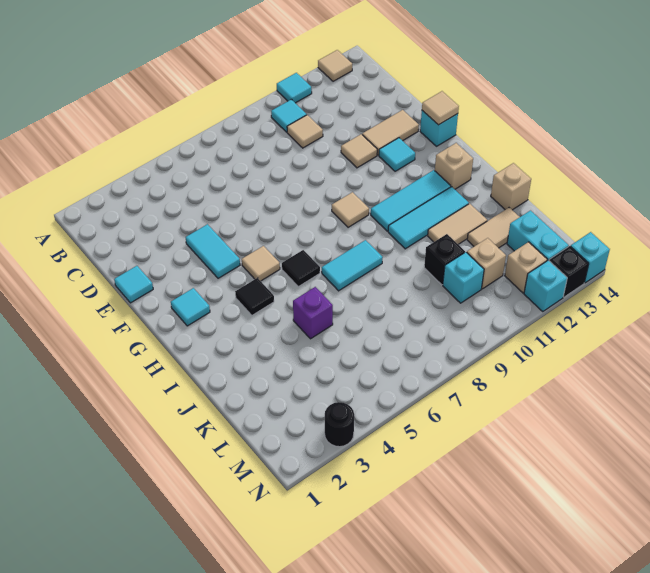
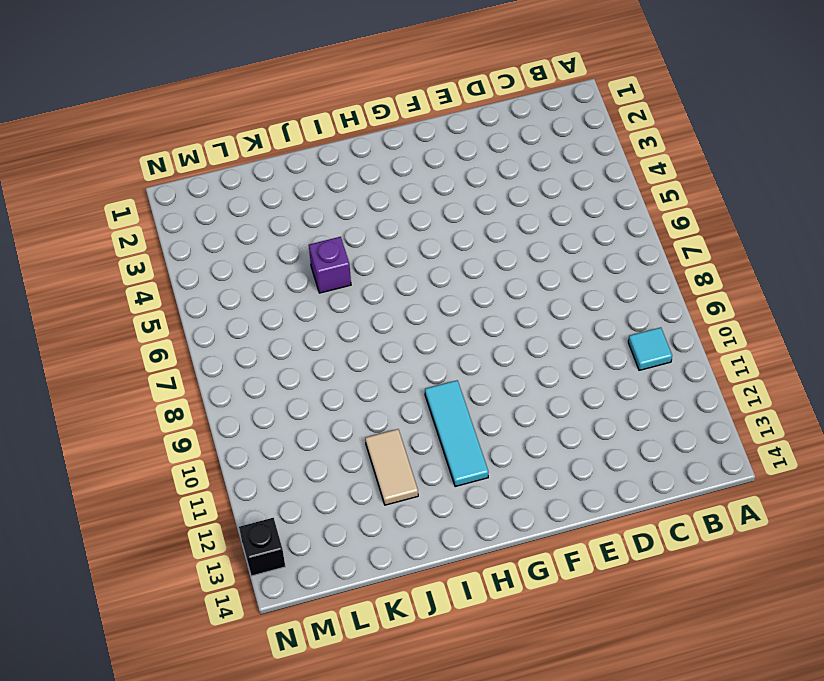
none -> cyan tile A11 level 1
none -> tan tile A13 level 1
none -> tan tile C10 level 1
none -> cyan tile E1 level 1

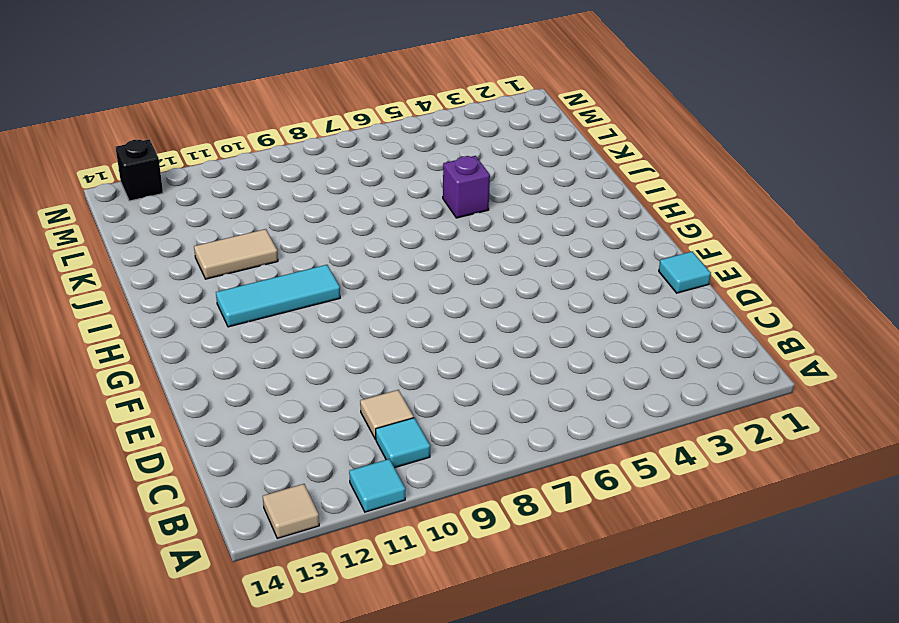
none -> cyan tile E4:F4 level 1
none -> tan tile E11 level 1
none -> tan tile E12:E13 level 1
none -> cyan tile F12 level 1

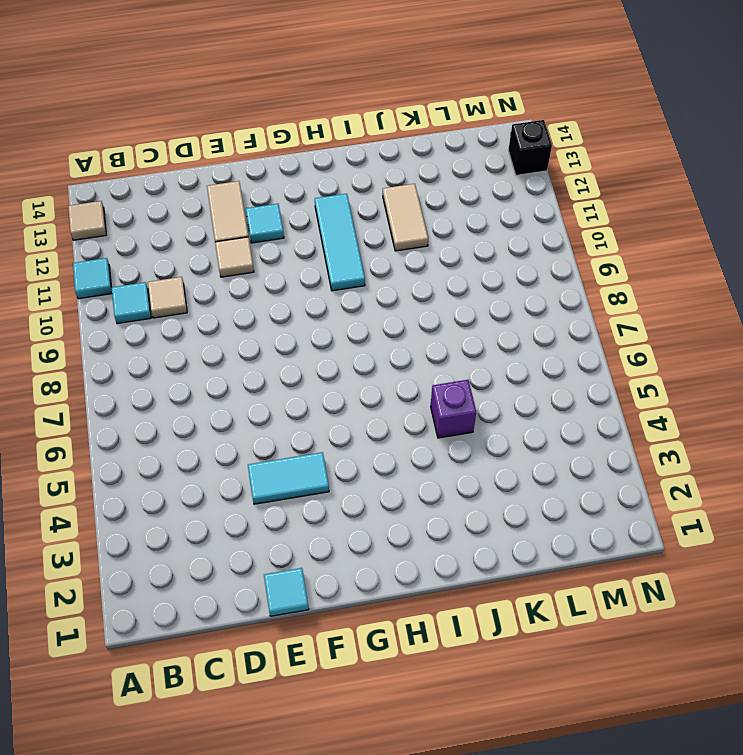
none -> cyan brick F14 level 1
none -> cyan tile G2 level 1
none -> tan tile G5 level 1
none -> tan tile G9 level 1

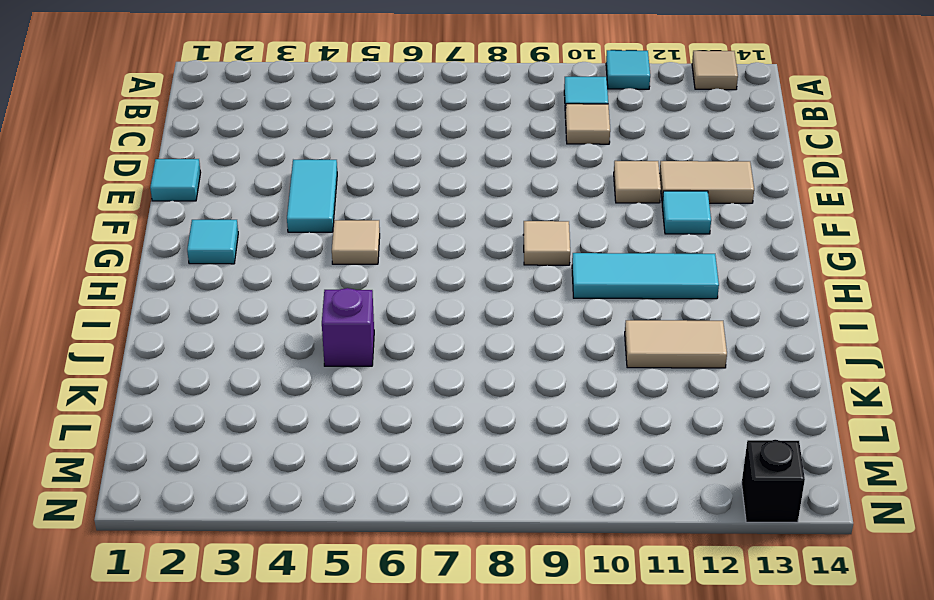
none -> cyan brick F14 level 1
none -> black tile H4 level 1
none -> black tile H6 level 1
none -> tan brick H13 level 1

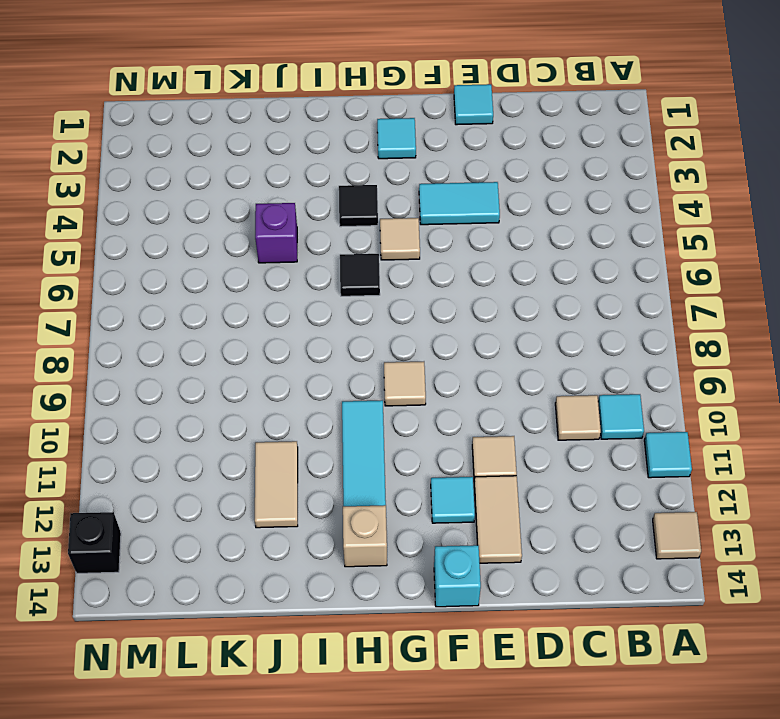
none -> cyan tile I7:I8 level 1
none -> cyan tile I10:I12 level 1
none -> tan brick J14 level 1
none -> black brick K10 level 1

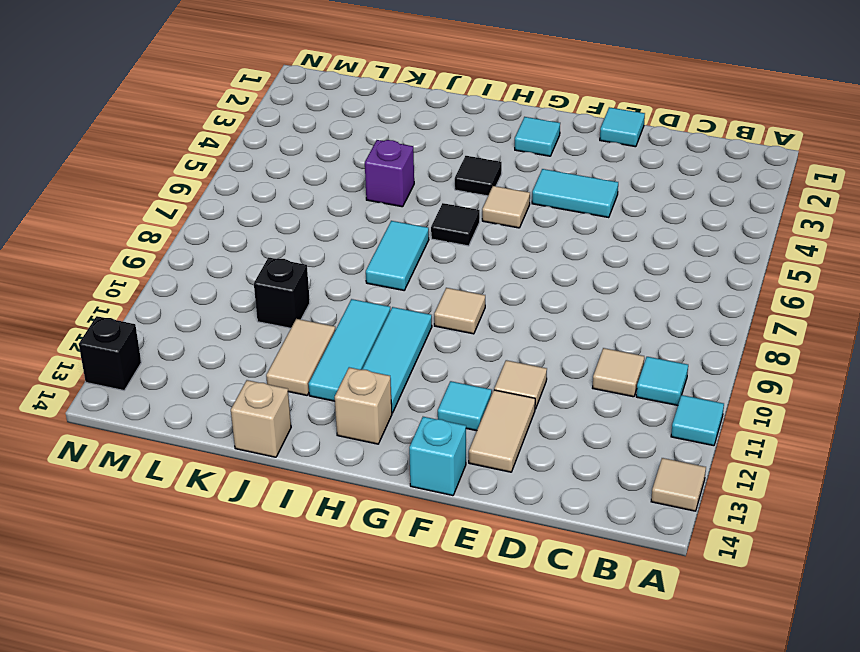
none -> tan tile K12:K13 level 1
none -> cyan brick L10 level 1
none -> tan brick L11 level 1
none -> cyan brick L13:M13 level 1

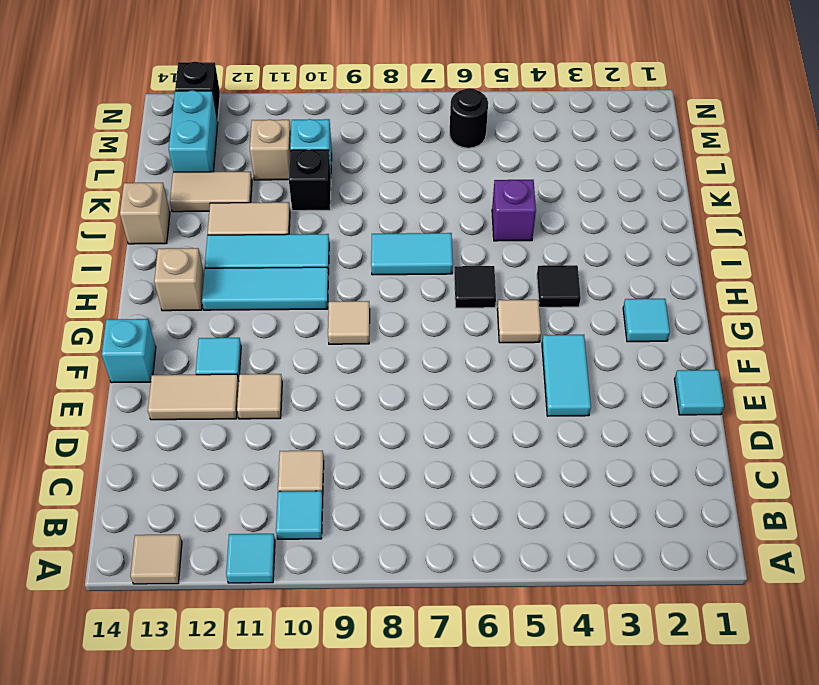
black round brick M6 level 1 -> black round brick N3 level 1
none -> tan brick M12 level 1
none -> cyan brick N12 level 1
none -> cyan brick N14 level 1
none -> tan tile F14 level 2

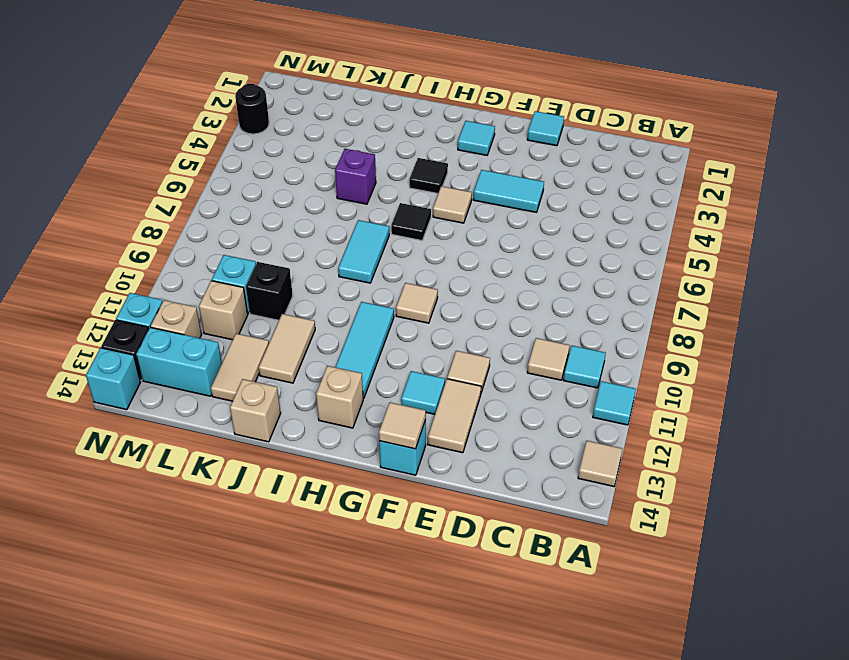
none -> cyan tile I10:I12 level 1

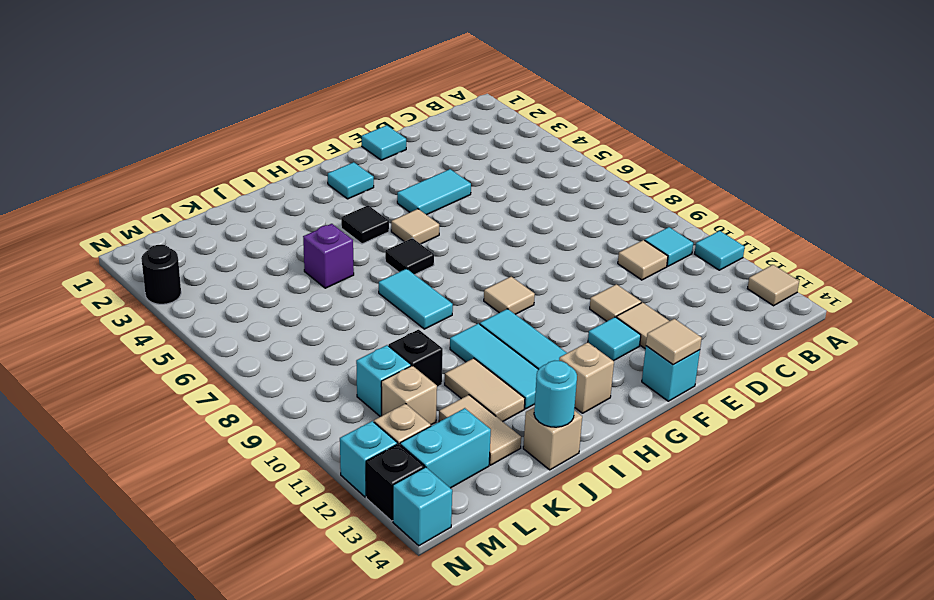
cyan round brick J14 level 2 -> none

